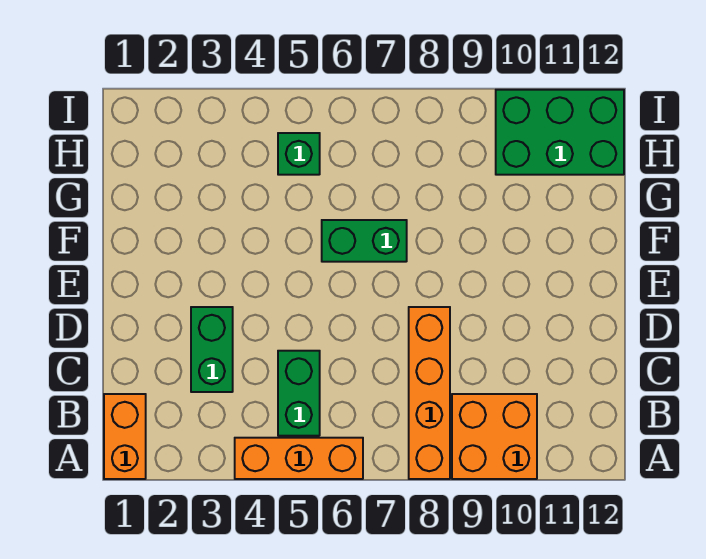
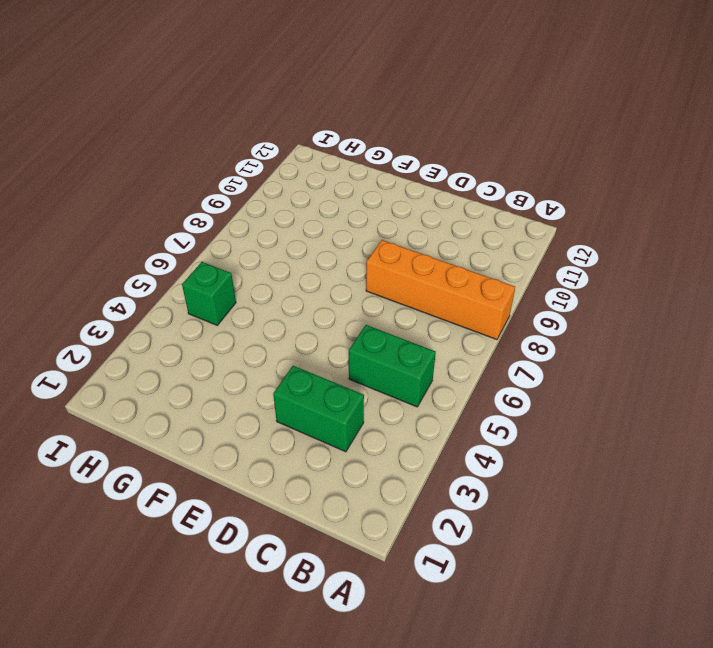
none -> orange brick A1:B1 level 1
none -> orange brick A4:A6 level 1

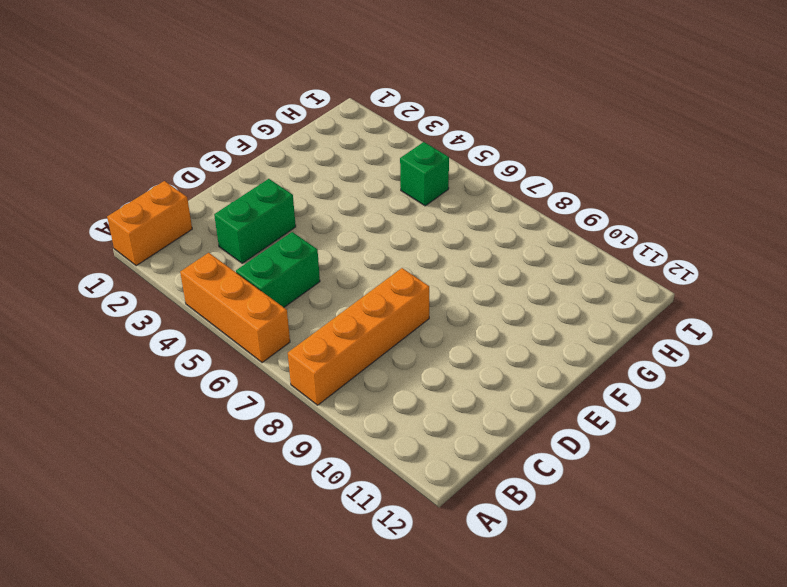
none -> orange brick A9:B10 level 1
none -> green brick F6:F7 level 1

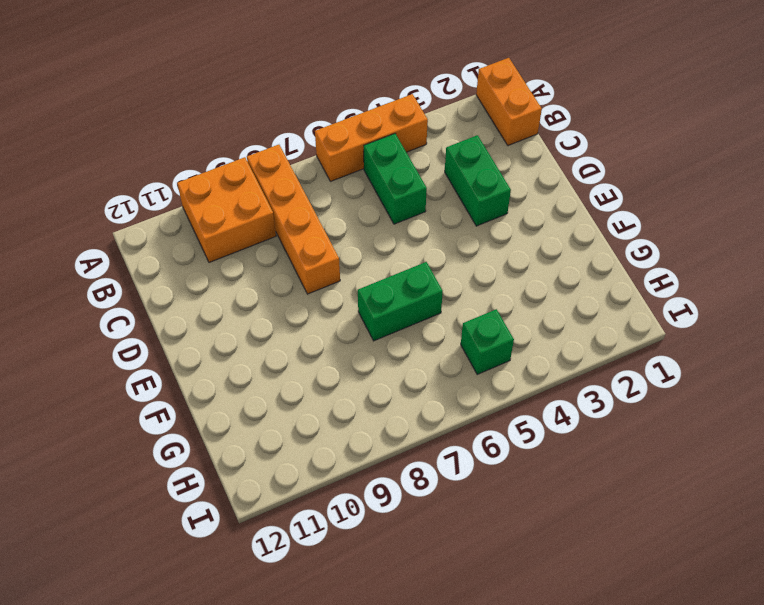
none -> green brick H10:I12 level 1

